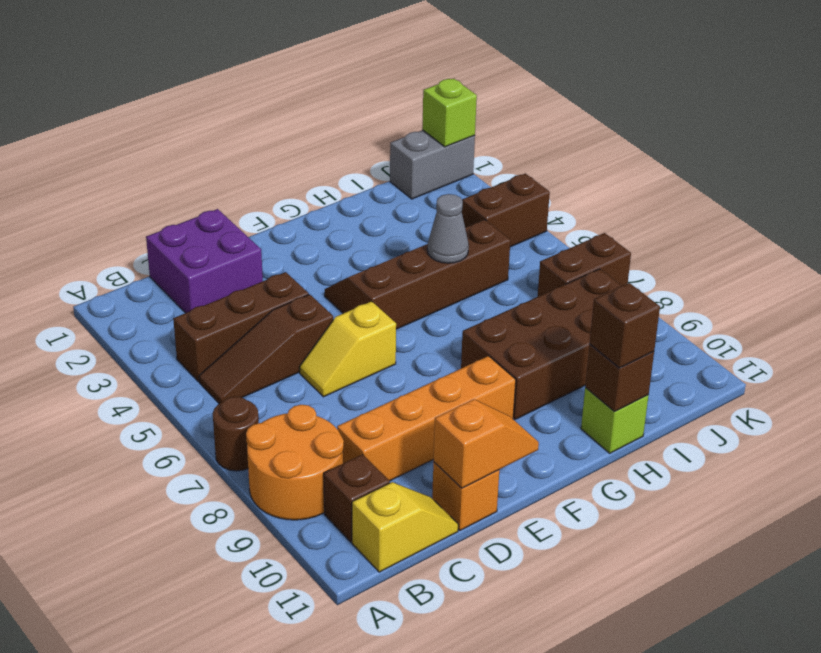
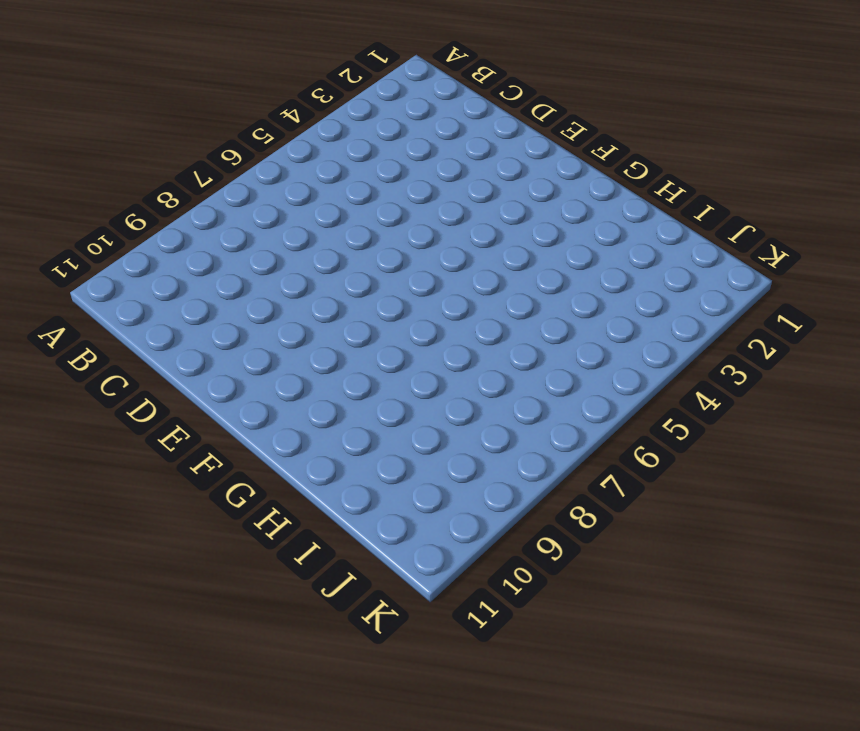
none -> brown round brick A7 level 1
none -> orange round brick A8:B9 level 1
none -> brown brick B4:D4 level 1

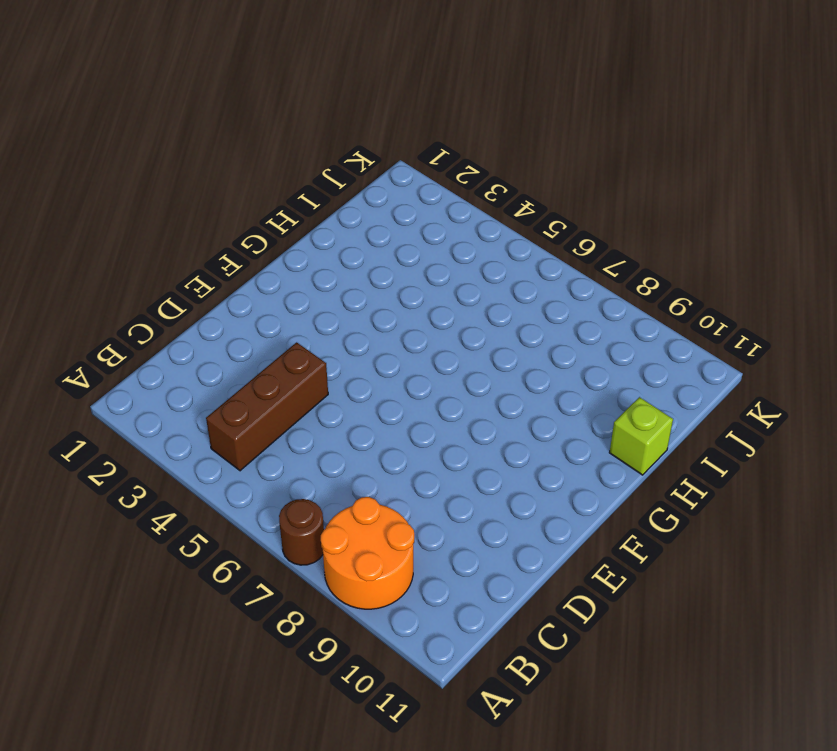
none -> brown slope B5:D5 level 1 top D
none -> brown brick B10 level 1
none -> yellow slope B11:C11 level 1 top B

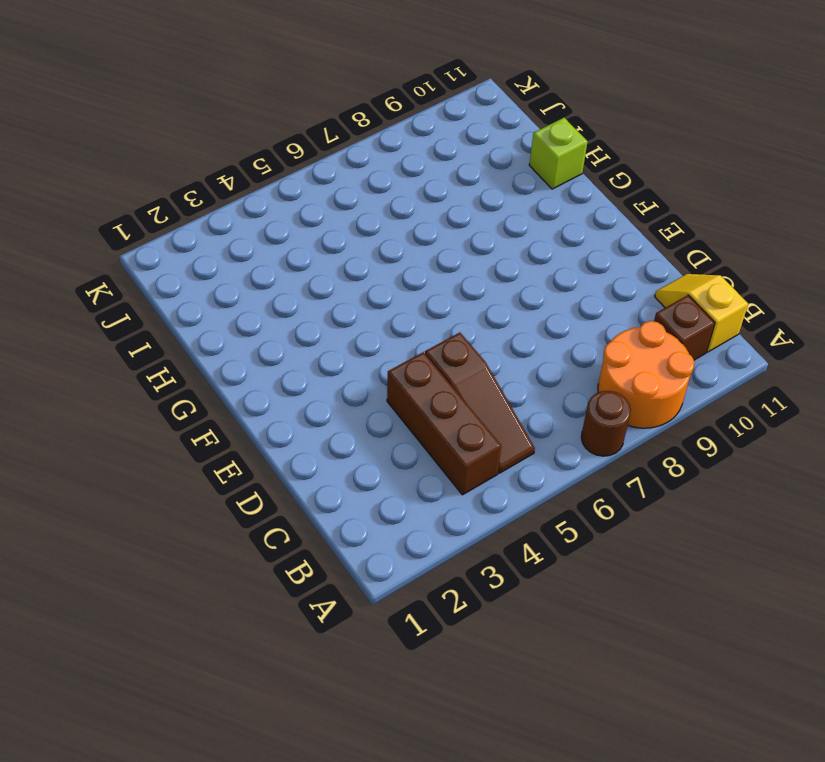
none -> purple brick C1:D2 level 1
none -> orange brick C9:F9 level 1
none -> yellow slope D6:E6 level 1 top E

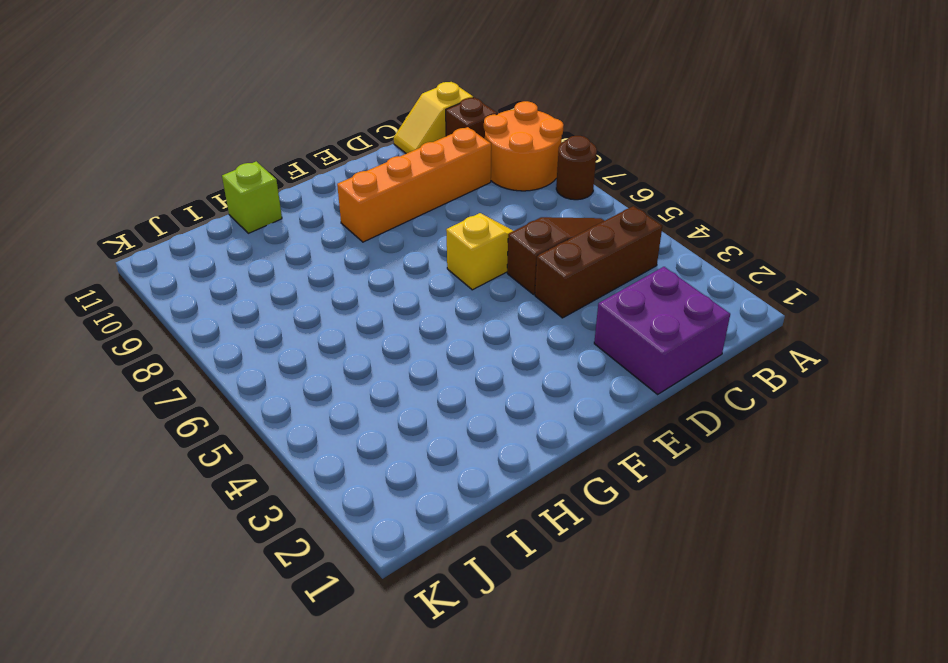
none -> orange brick D11 level 1
none -> brown slope F4:I5 level 1 top 5
none -> brown brick G8:J9 level 1

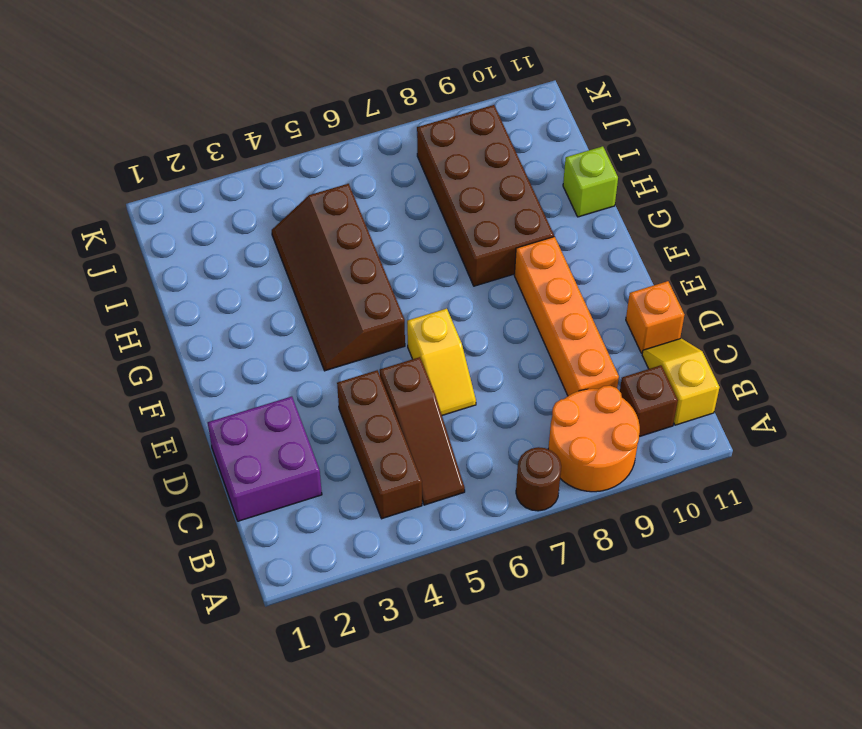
none -> grey brick J1:K1 level 1
none -> brown brick J4:K4 level 1
none -> brown brick J7:K7 level 1

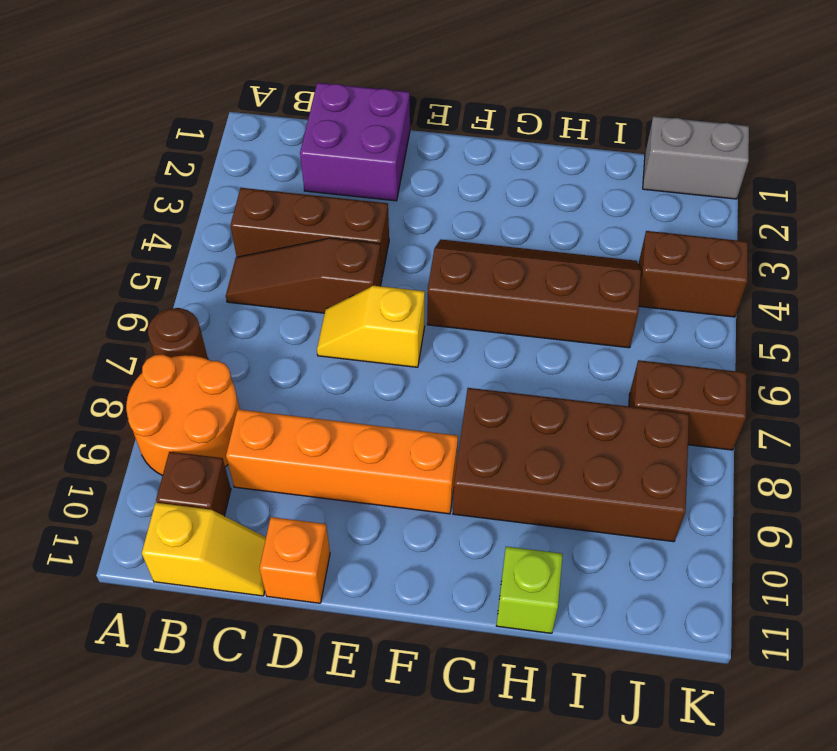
none -> orange slope D11:E11 level 2 top D
none -> grey cone H5 level 2
none -> brown brick H11 level 2

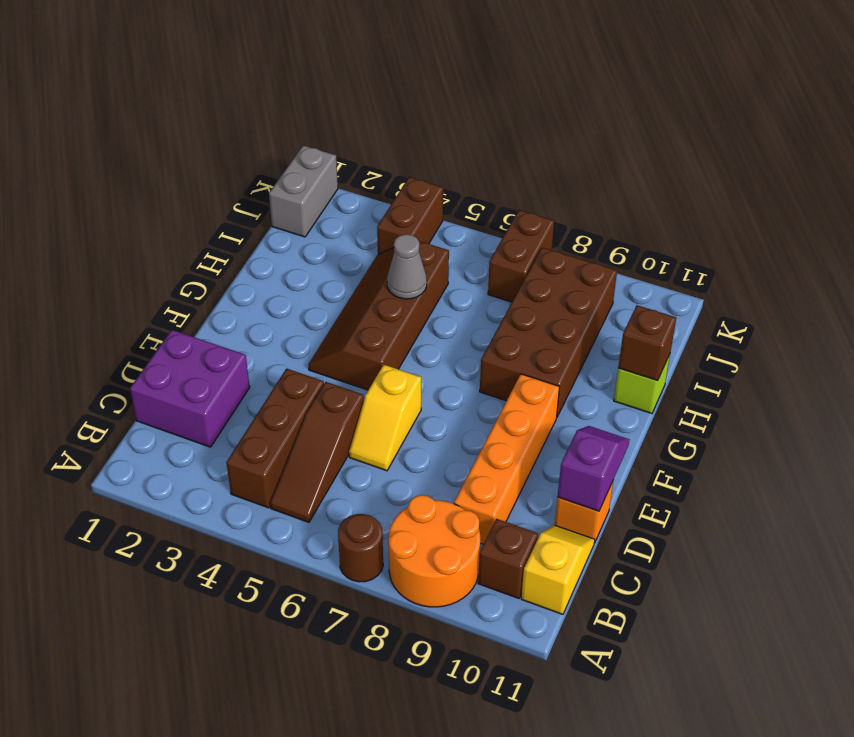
purple slope D11:E11 level 2 top D -> orange slope D11:E11 level 2 top D
none -> lime brick K1 level 2
none -> brown brick H11 level 3

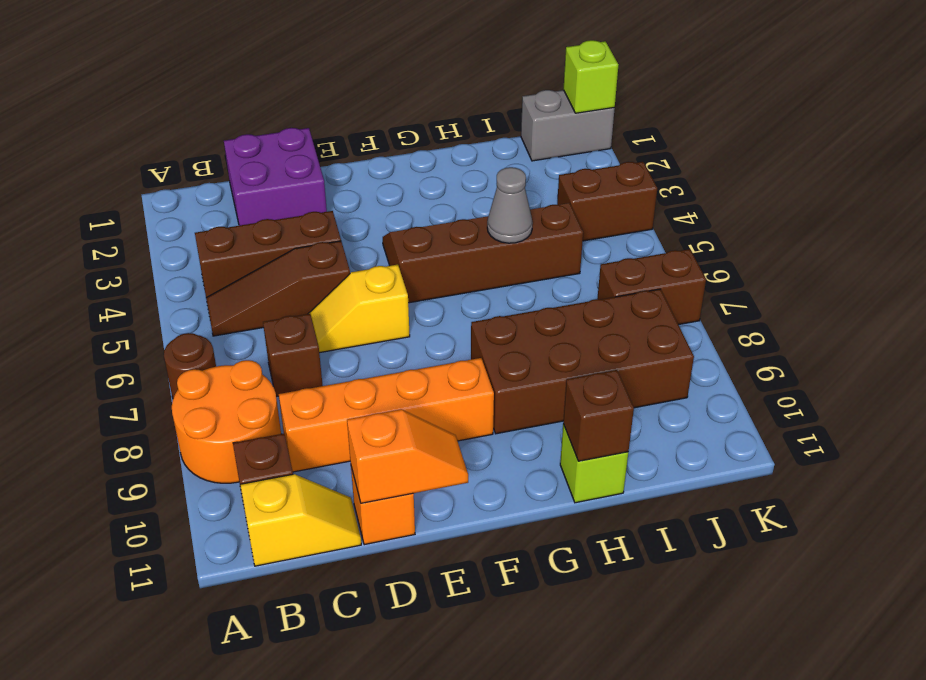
brown brick C7 level 1 -> brown brick H11 level 3

